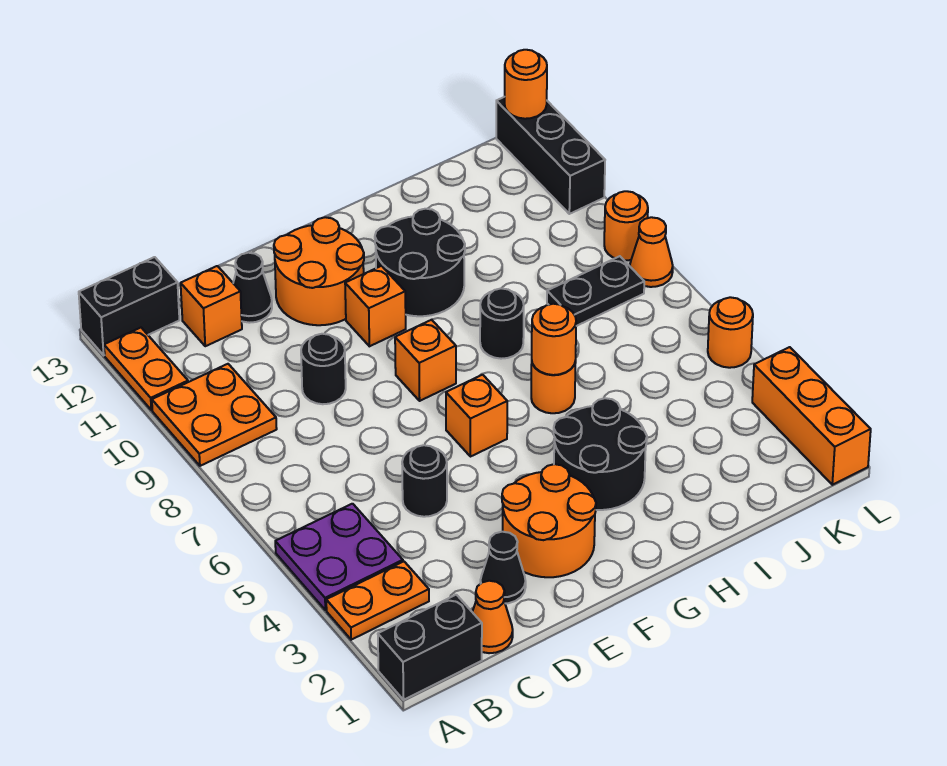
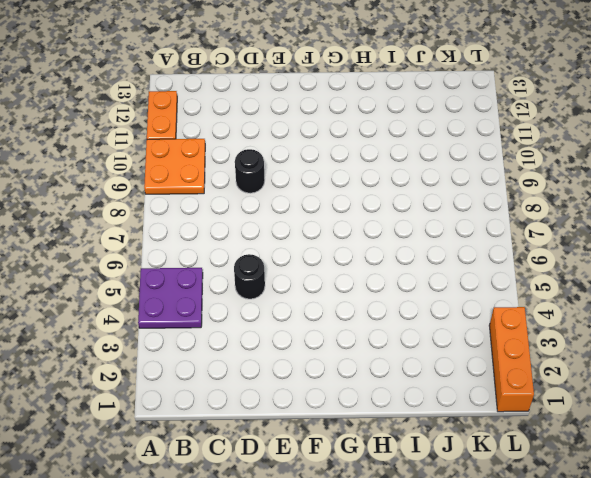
none -> black brick A1:B1 level 1
none -> orange plate A3:B3 level 1
none -> black brick A13:B13 level 1

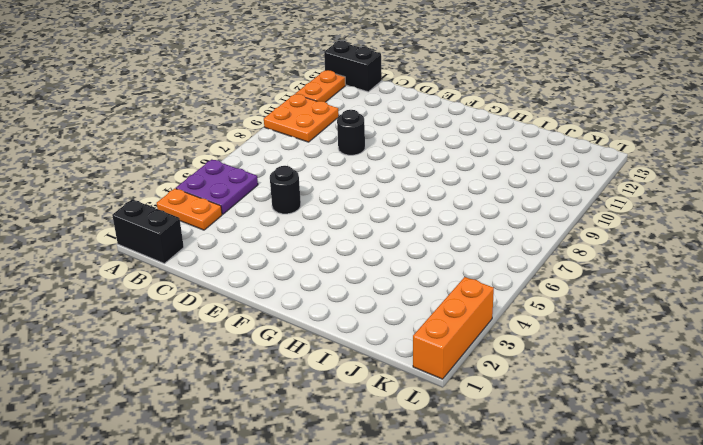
none -> orange cone C1 level 1
none -> orange brick C12 level 1
none -> black cone D2 level 1

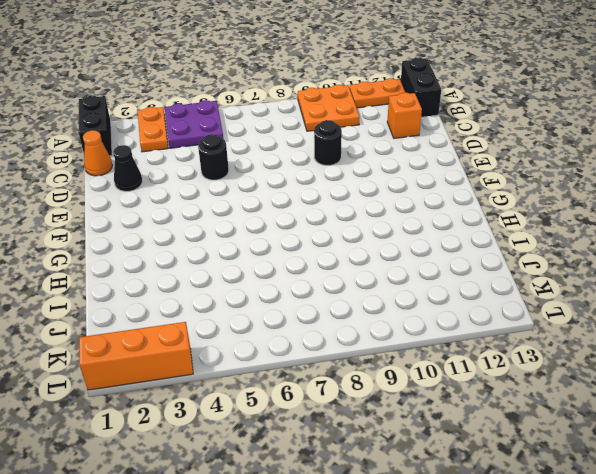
none -> black cone D12 level 1
none -> orange round brick E2:F3 level 1
none -> orange round brick E11:F12 level 1

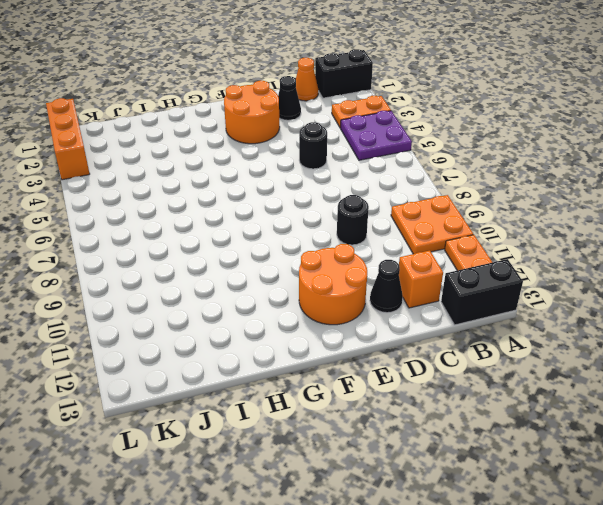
none -> orange brick F6 level 1
none -> orange brick F8 level 1
none -> orange brick F10 level 1

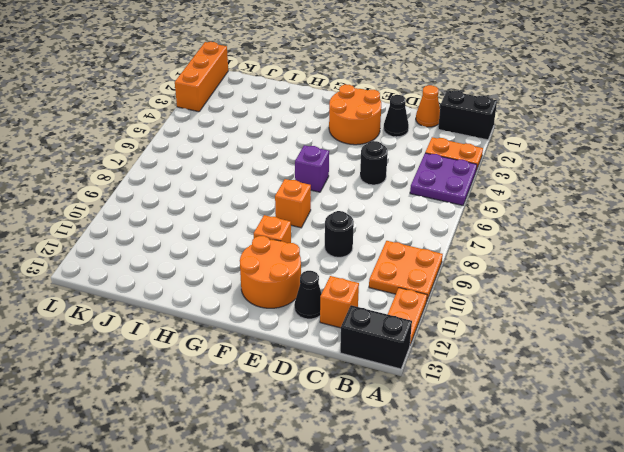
purple brick F6 level 1 -> orange brick F6 level 1
none -> black round brick G3:H4 level 1
none -> black round brick G10:H11 level 1
none -> orange round brick H6 level 1

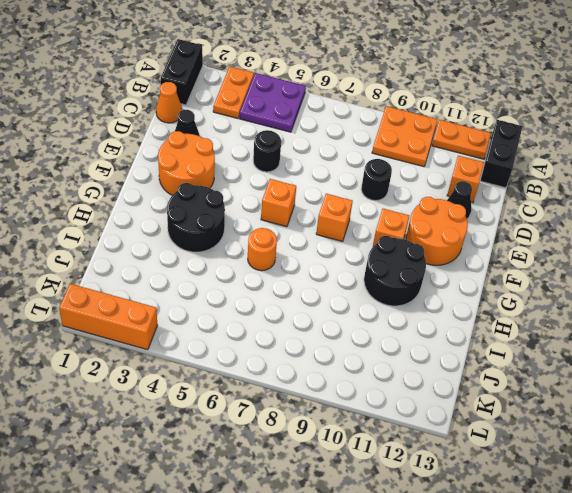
none -> black round brick H8 level 1
none -> black plate J8:K8 level 1
none -> orange round brick L5 level 1

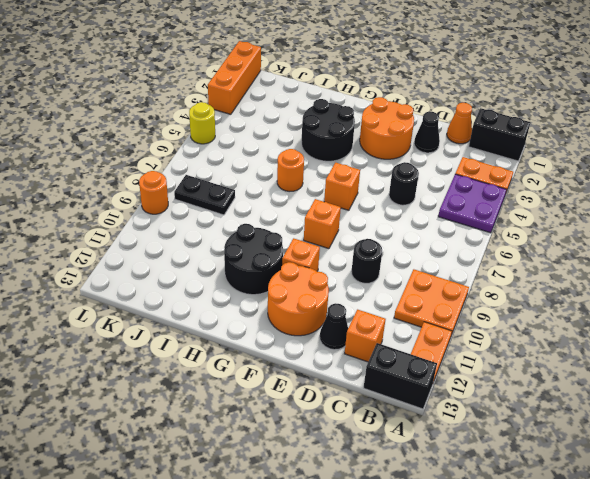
yellow round brick L5 level 1 -> orange round brick L5 level 1
none -> black round brick H8 level 1
none -> orange cone L8 level 1
none -> black brick L11:L13 level 1

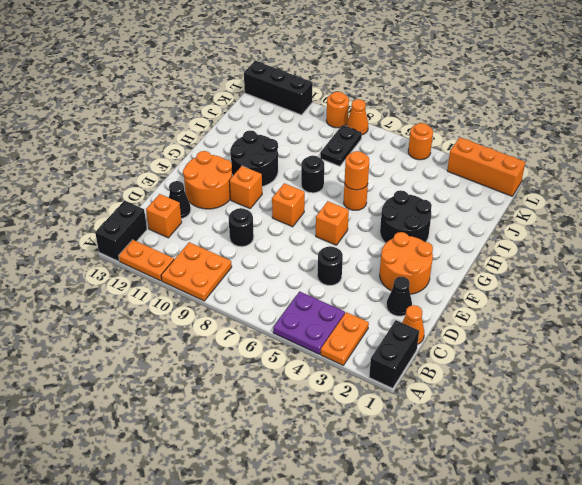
none -> orange round brick L13 level 2

